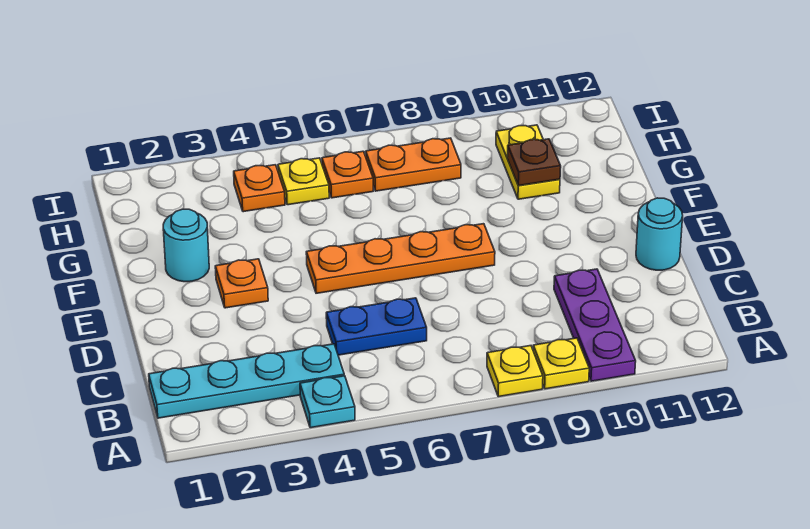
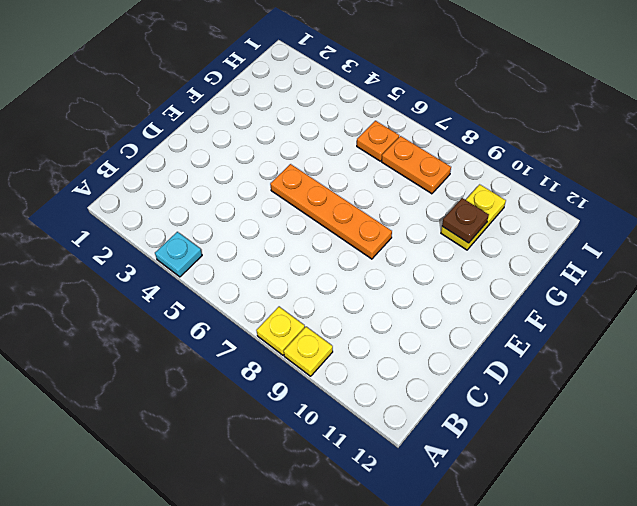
none -> purple plate A10:C10 level 1
none -> cyan plate B1:B4 level 1
none -> blue plate C5:C6 level 1

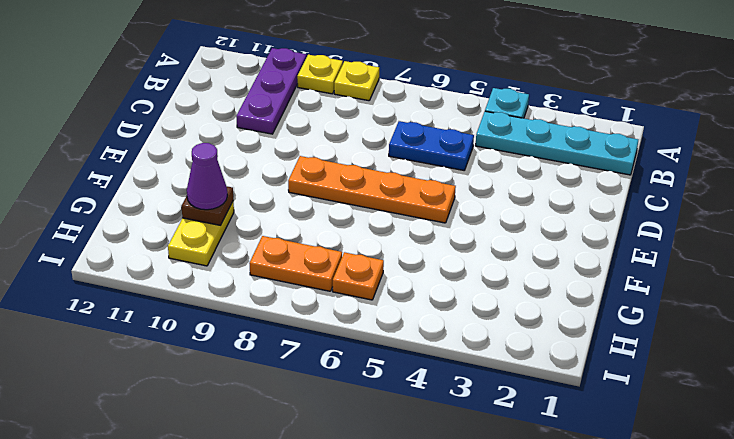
purple cone G10 level 3 -> none
none -> cyan round brick D12 level 1
none -> orange plate E3 level 1
none -> cyan round brick F2 level 1

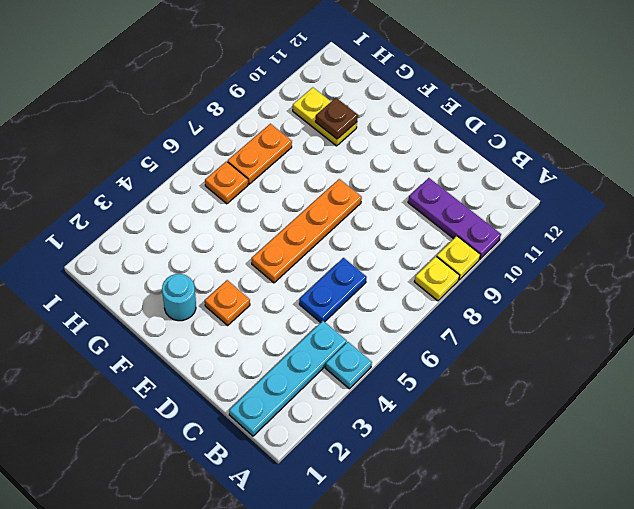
none -> cyan round brick D12 level 1
none -> orange plate H4 level 1
none -> yellow plate H5 level 1

